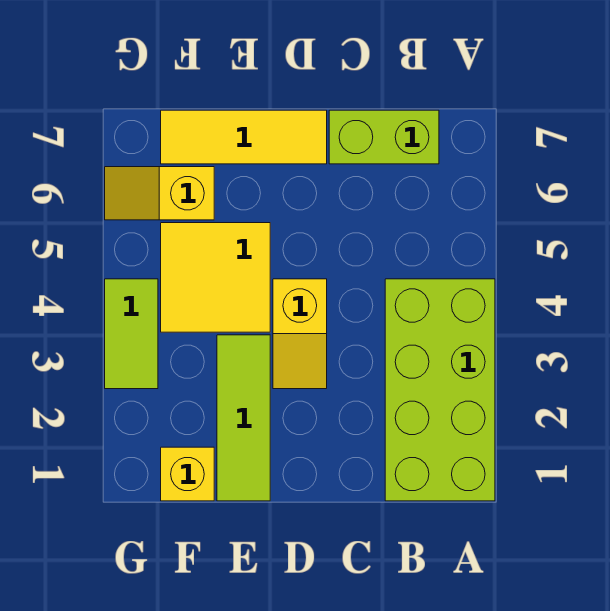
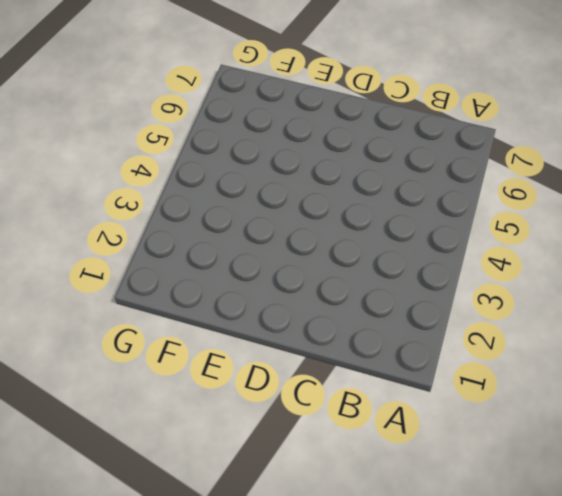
none -> lime brick A1:B4 level 1
none -> lime brick B7:C7 level 1

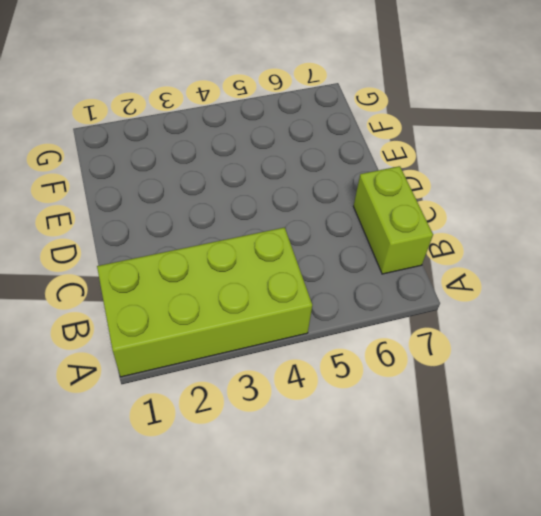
none -> yellow slope D3:D4 level 1 top 4
none -> yellow tile D7:F7 level 1

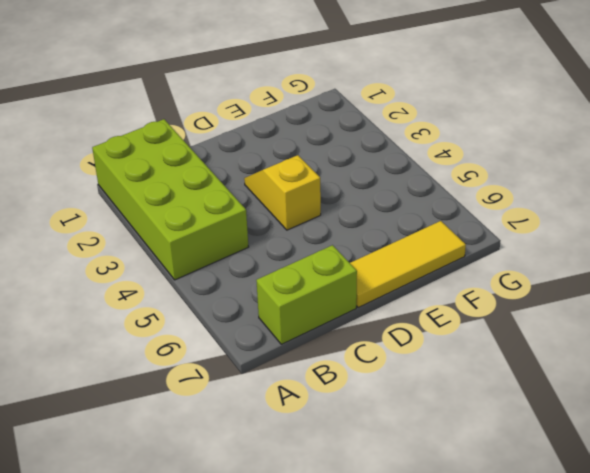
none -> lime tile E1:E3 level 1
none -> yellow tile E4:F5 level 1

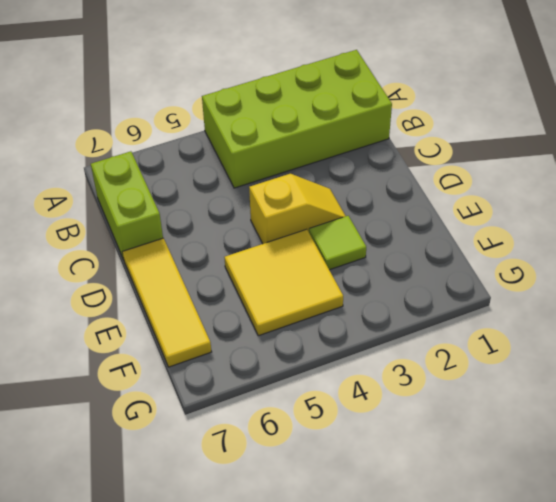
lime tile E3 level 1 -> lime tile E1:E3 level 1
none -> yellow brick F1 level 1
none -> yellow slope F6:G6 level 1 top F

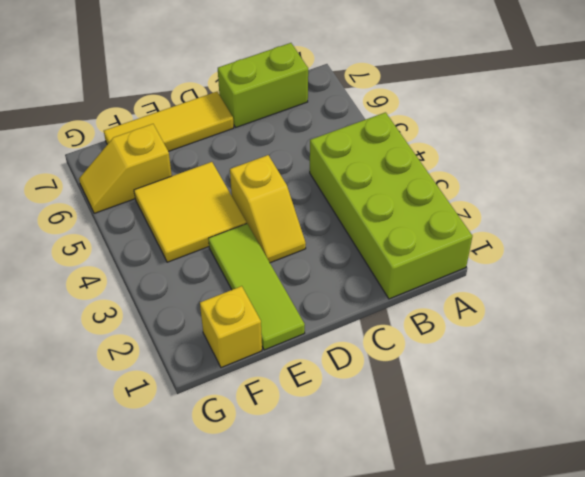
none -> lime tile G3:G4 level 1

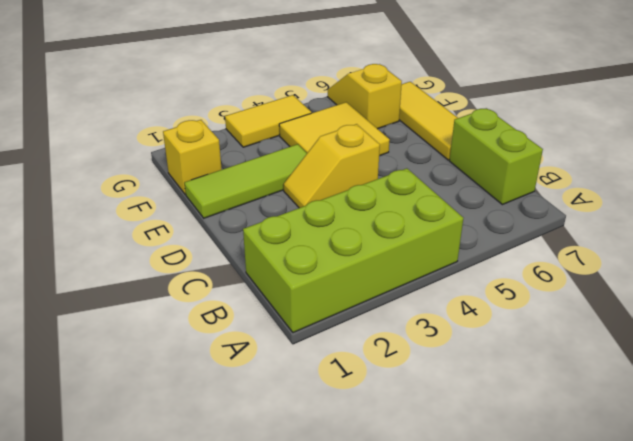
yellow tile G3:G4 level 1 -> lime tile G3:G4 level 1

